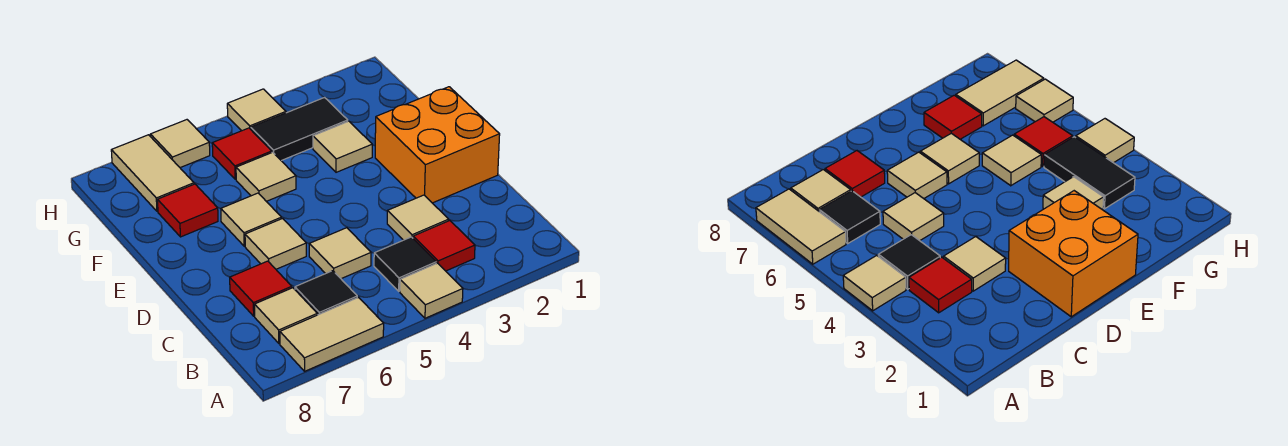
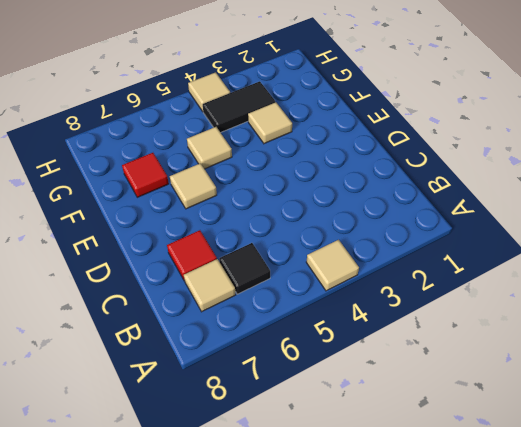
none -> tan tile A6:A7 level 1
none -> red tile B3 level 1
none -> black tile B4 level 1

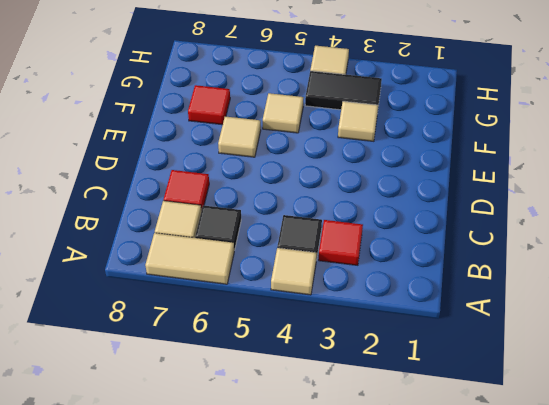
none -> tan tile C3 level 1
none -> tan tile C5 level 1
none -> orange brick D1:E2 level 1

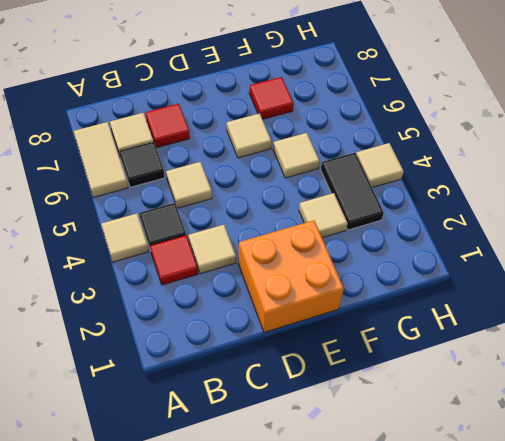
none -> tan tile D6 level 1
none -> red tile G5 level 1
none -> tan tile G7:H7 level 1

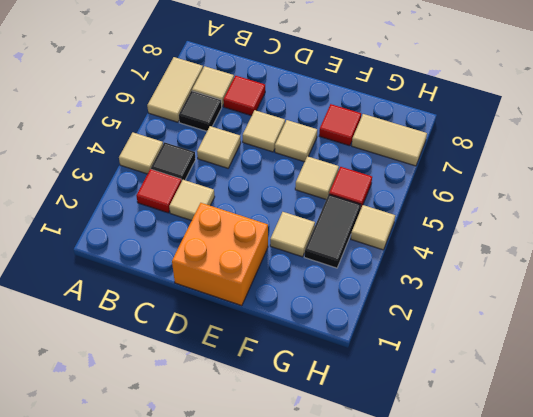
none -> tan tile H6 level 1

